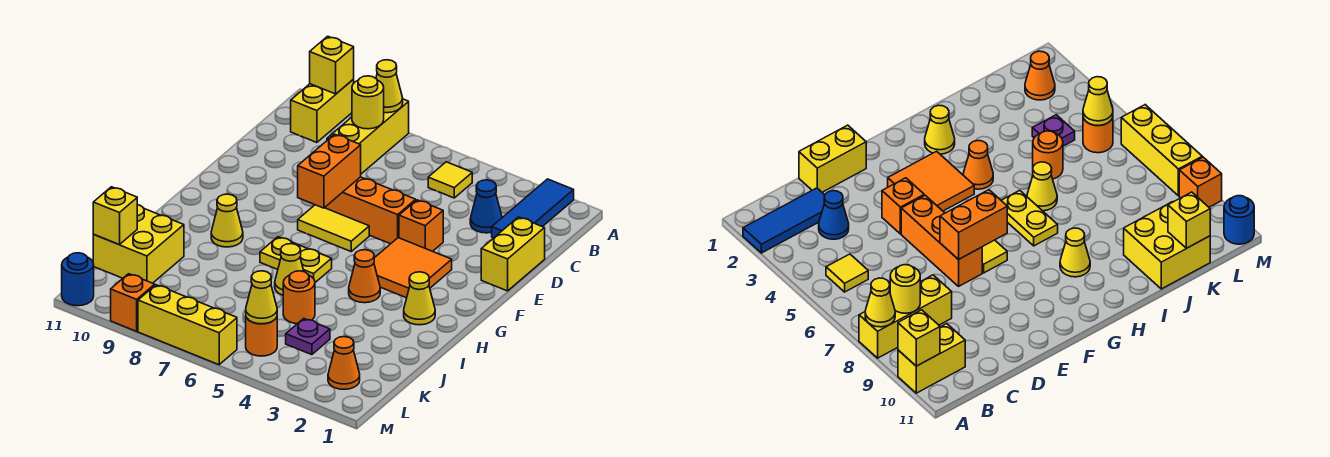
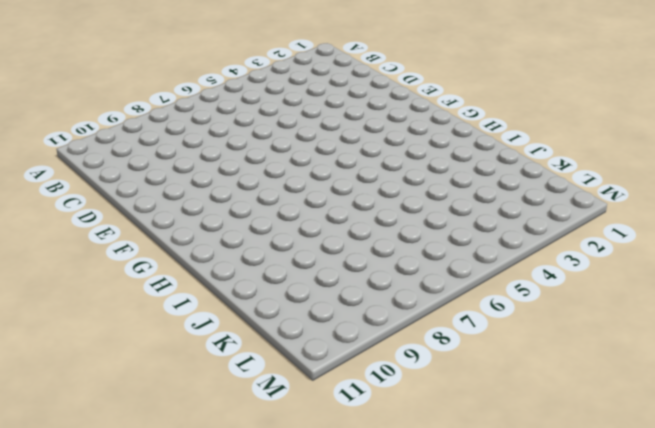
none -> blue tile A2:C2 level 1
none -> yellow brick A8:C8 level 1
none -> yellow brick A10:B10 level 1

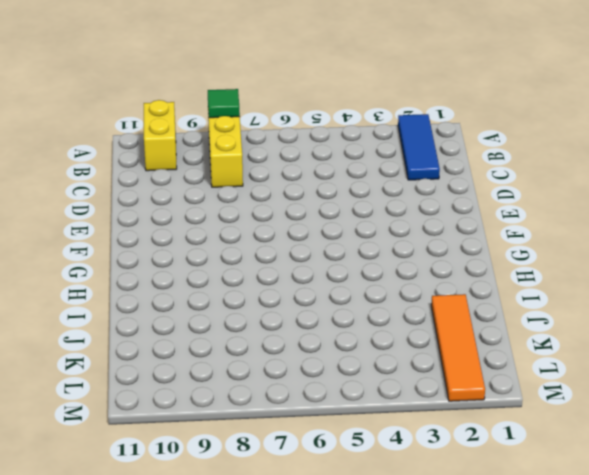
green tile A8 level 2 -> yellow cone A8 level 2
orange tile J2:M2 level 1 -> orange cone L2 level 1
none -> yellow tile B5 level 1
none -> blue cone C3 level 1
none -> yellow brick D1:E1 level 1

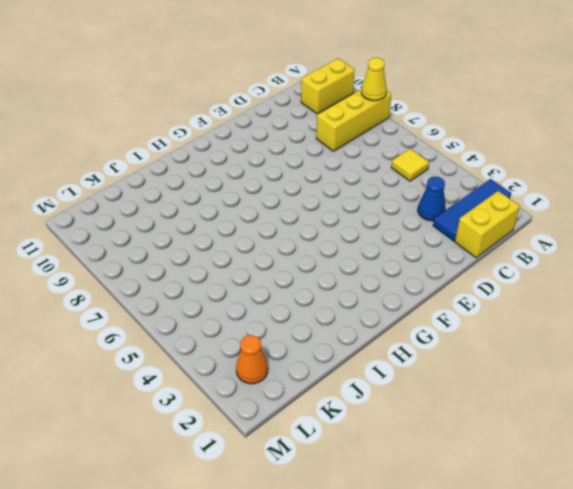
yellow brick B1:C1 level 1 -> yellow brick D1:E1 level 1
none -> orange brick E4 level 1
none -> orange brick E5:E7 level 1
none -> orange tile F3:G4 level 1

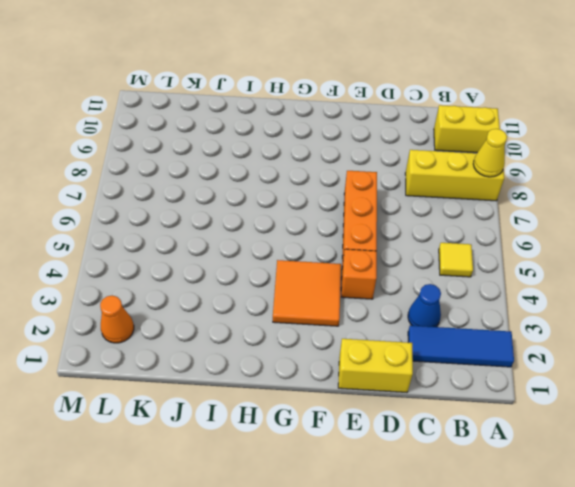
none -> yellow tile F6:F7 level 1
none -> yellow cone H2 level 1
none -> orange cone H4 level 1

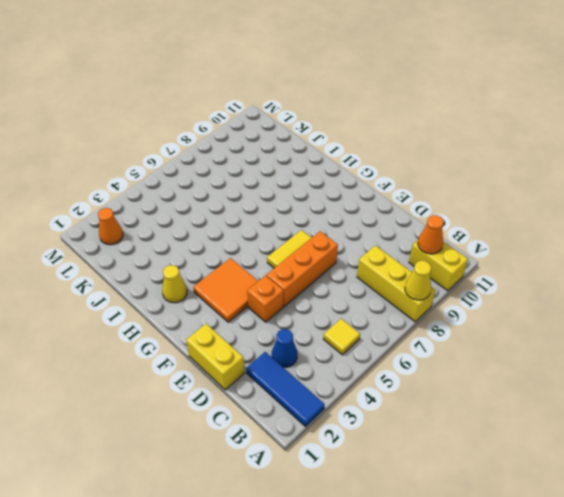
orange cone B10 level 2 -> orange cone H4 level 1
none -> yellow plate H6:H7 level 1
none -> yellow cone H9 level 1
none -> yellow cone I6 level 1

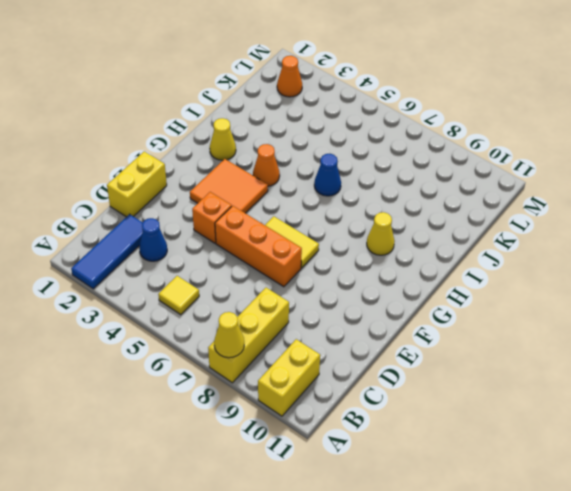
blue cone I6 level 1 -> yellow cone I6 level 1
none -> yellow plate H6:H7 level 1
none -> orange round brick J5 level 1
none -> yellow brick J10:K11 level 1

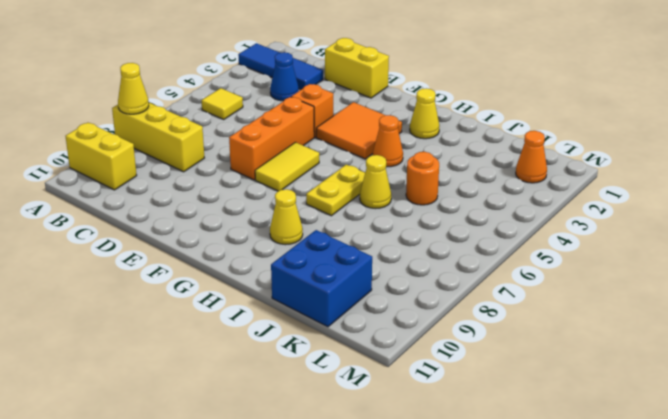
blue brick J10:K11 level 1 -> yellow brick J10:K11 level 1
none -> purple plate K4 level 1
none -> orange round brick L5 level 1
none -> yellow brick M6:M8 level 1

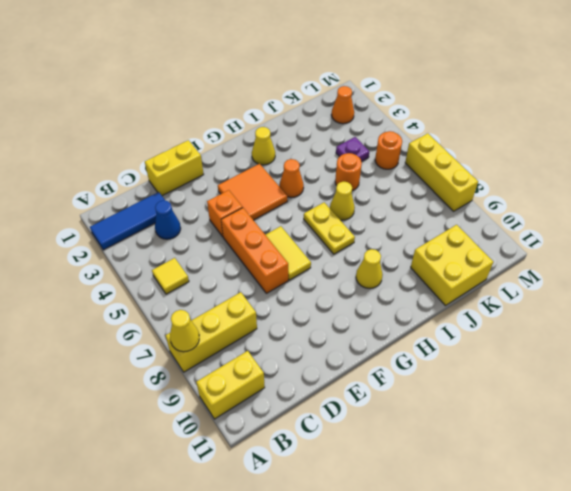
none -> orange brick M9 level 1
none -> blue round brick M11 level 1
none -> yellow brick A10 level 2

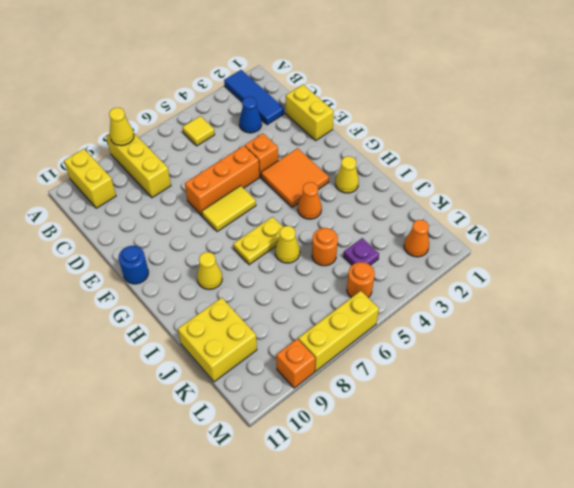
blue round brick F11 level 1 -> blue round brick M11 level 1
none -> yellow brick A10 level 2
none -> yellow round brick B8 level 2
none -> orange brick E7:F7 level 2

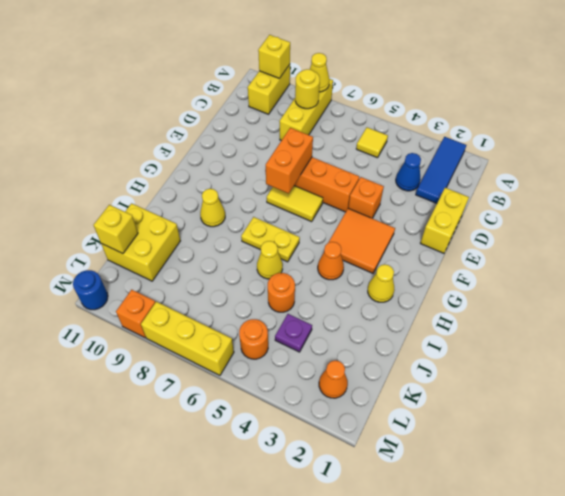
none -> yellow cone L5 level 2

